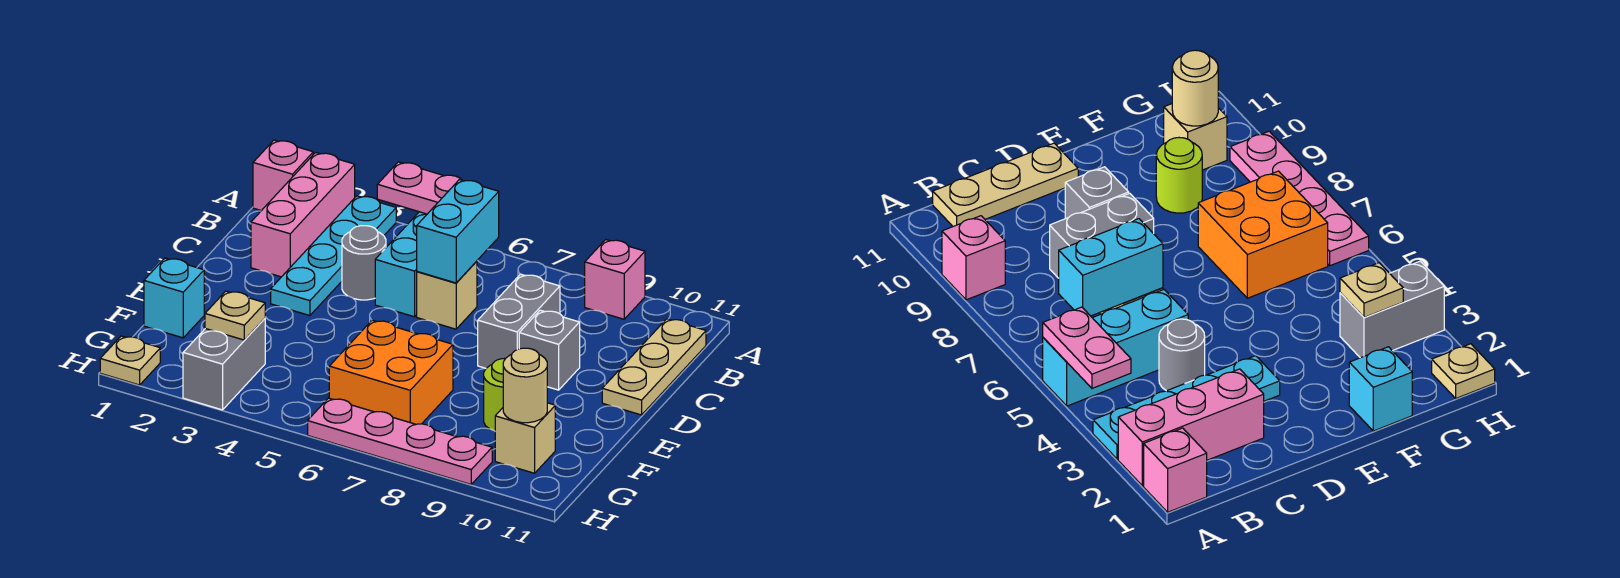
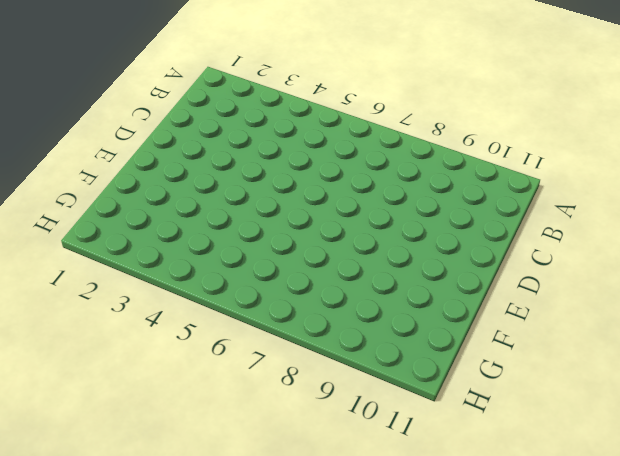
none -> pink brick A1 level 1
none -> pink brick A2:C2 level 1
none -> cyan plate A3:D3 level 1

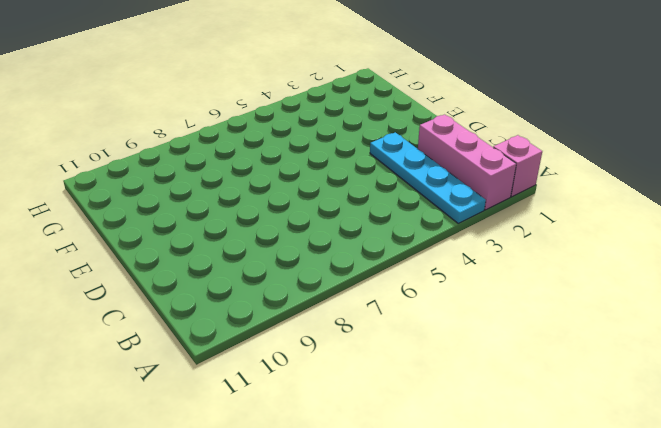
none -> cyan brick A5:C5 level 1
none -> pink brick A9 level 1
none -> tan plate B11:D11 level 1

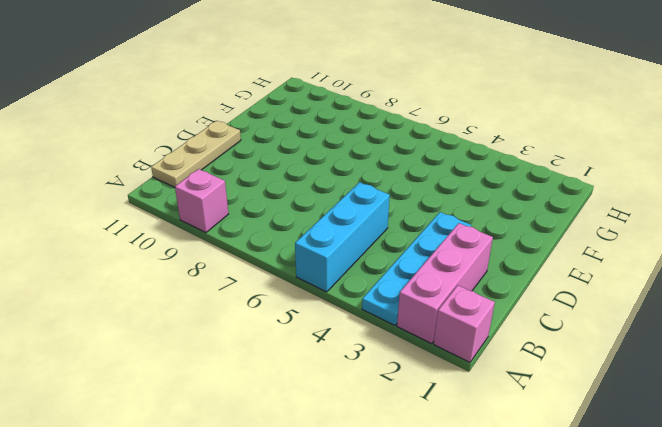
none -> grey round brick C4 level 1
none -> tan brick C6 level 1
none -> grey brick C8:D8 level 1

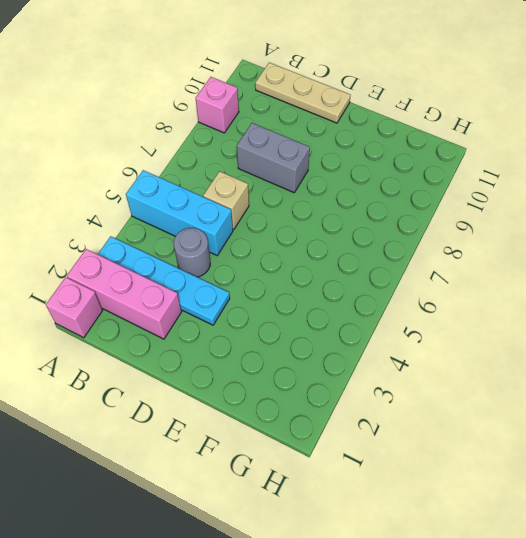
none -> grey brick D9 level 1
none -> cyan brick F1 level 1
none -> orange brick F6:G7 level 1

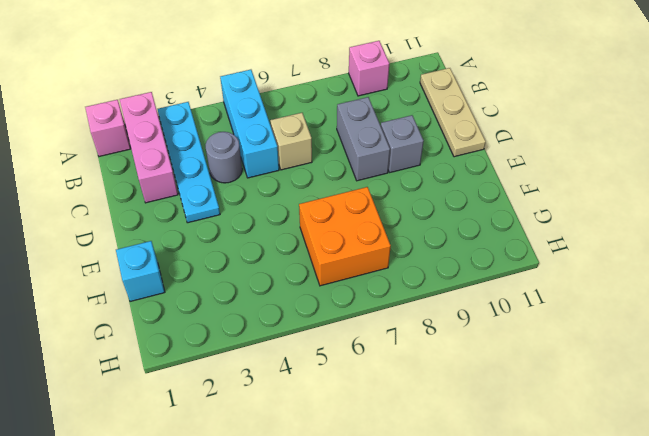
none -> lime round brick F9 level 1
none -> grey brick G3:H3 level 1
none -> tan brick G10 level 1

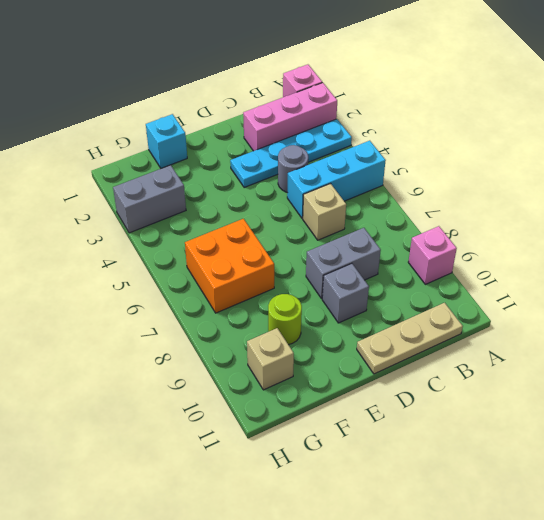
none -> tan plate H1 level 1
none -> pink plate H6:H9 level 1
none -> pink plate A4:A5 level 2

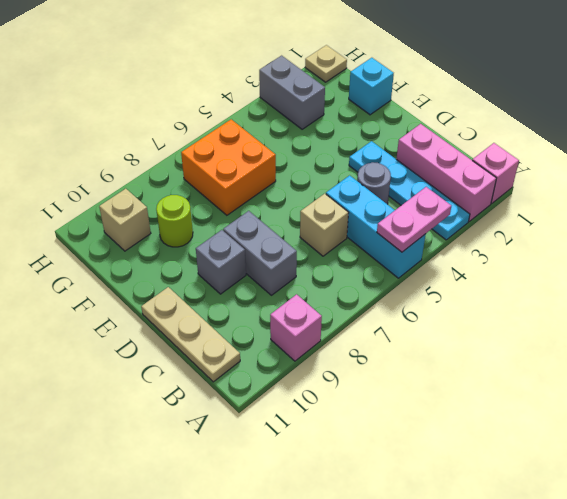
none -> pink plate H6:H9 level 1
none -> cyan brick B6:C6 level 2
none -> tan plate G3 level 2

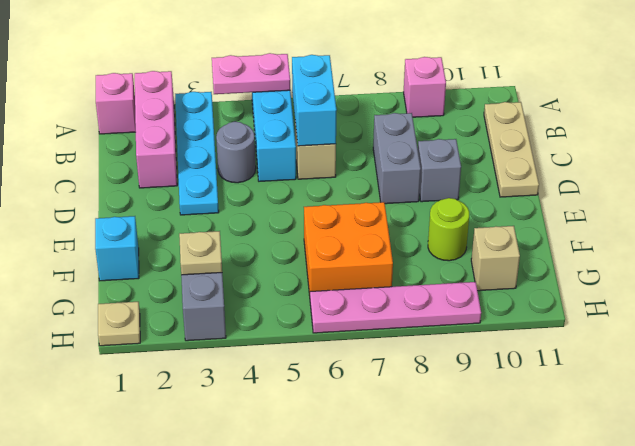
none -> tan round brick G10 level 2

